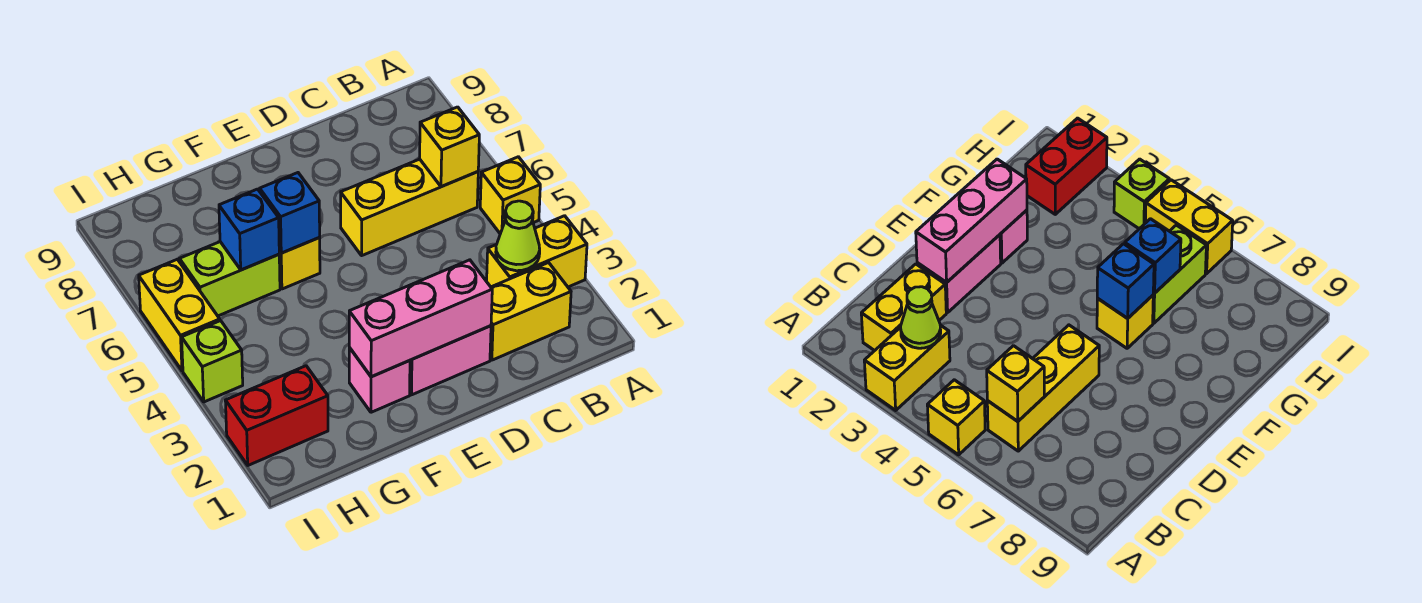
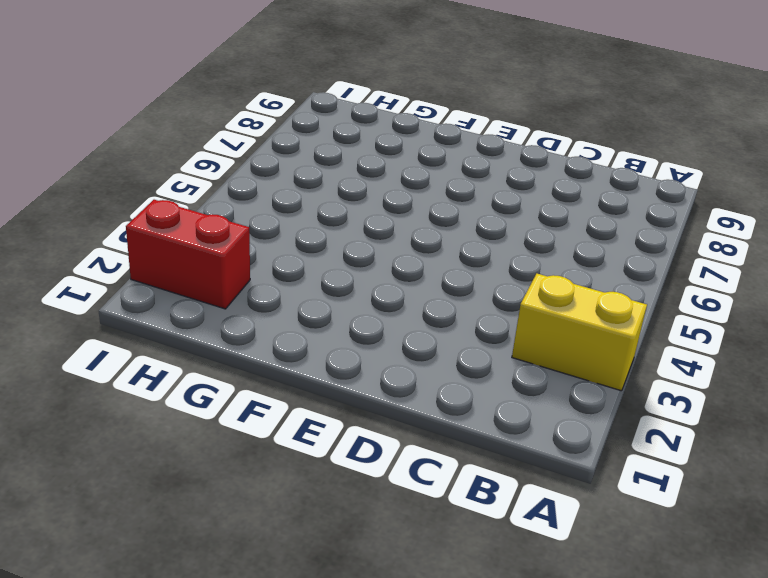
none -> yellow brick A5 level 1
none -> yellow brick B2:C2 level 1
none -> yellow brick B6:D6 level 1

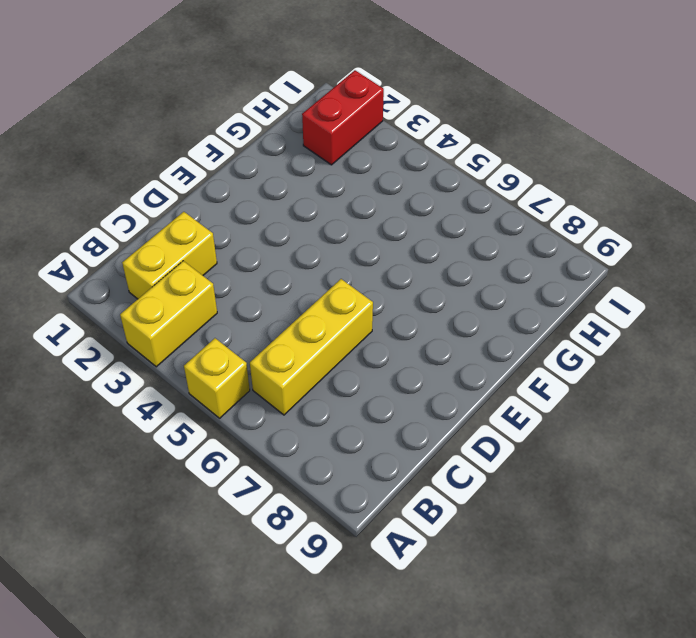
none -> pink brick D2:E2 level 1
none -> pink brick F2 level 1
none -> yellow brick F6 level 1

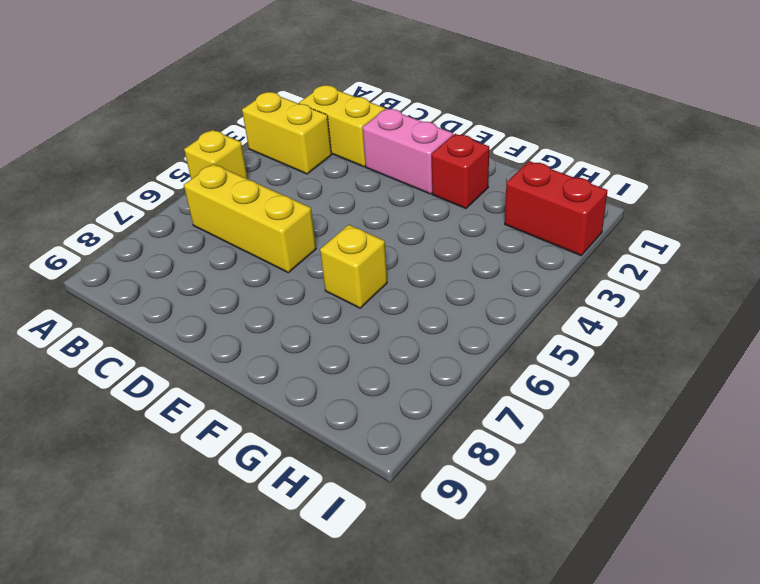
red brick F2 level 1 -> pink brick F2 level 1
none -> lime brick G6:H6 level 1
none -> lime brick I4 level 1
none -> yellow brick I5:I6 level 1

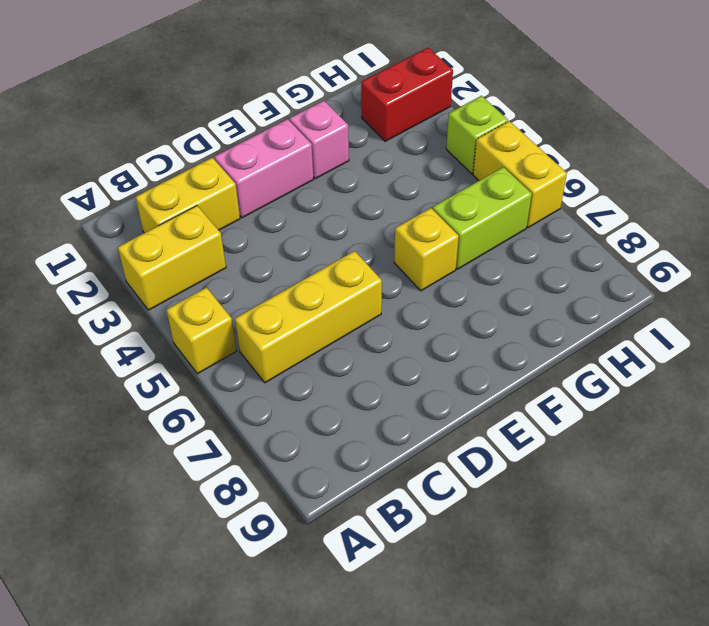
none -> lime cone B3 level 2
none -> yellow brick B6 level 2
none -> pink brick D2:F2 level 2

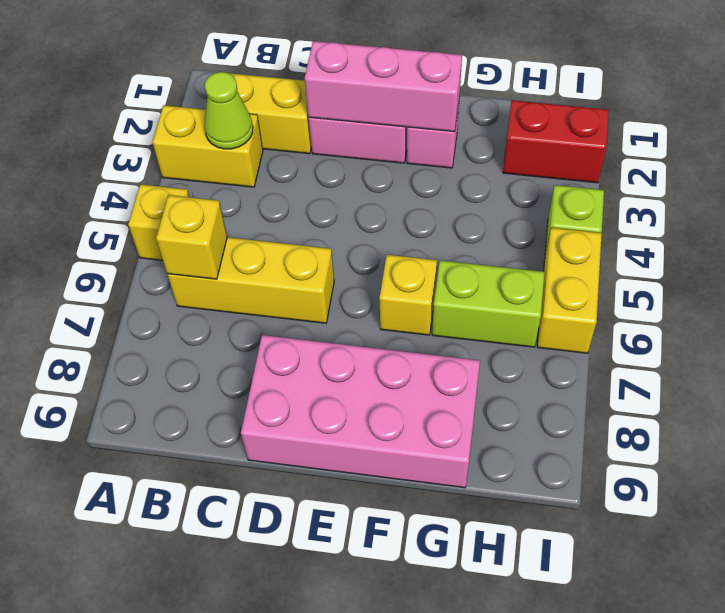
pink brick D8:G9 level 1 -> none
none -> blue brick F6 level 2
none -> blue brick G6 level 2

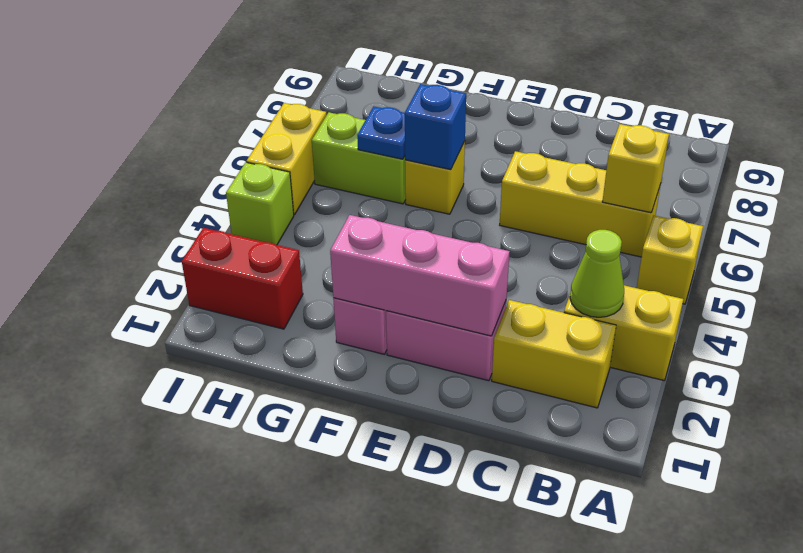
blue plate G6 level 2 -> blue brick G6 level 2

